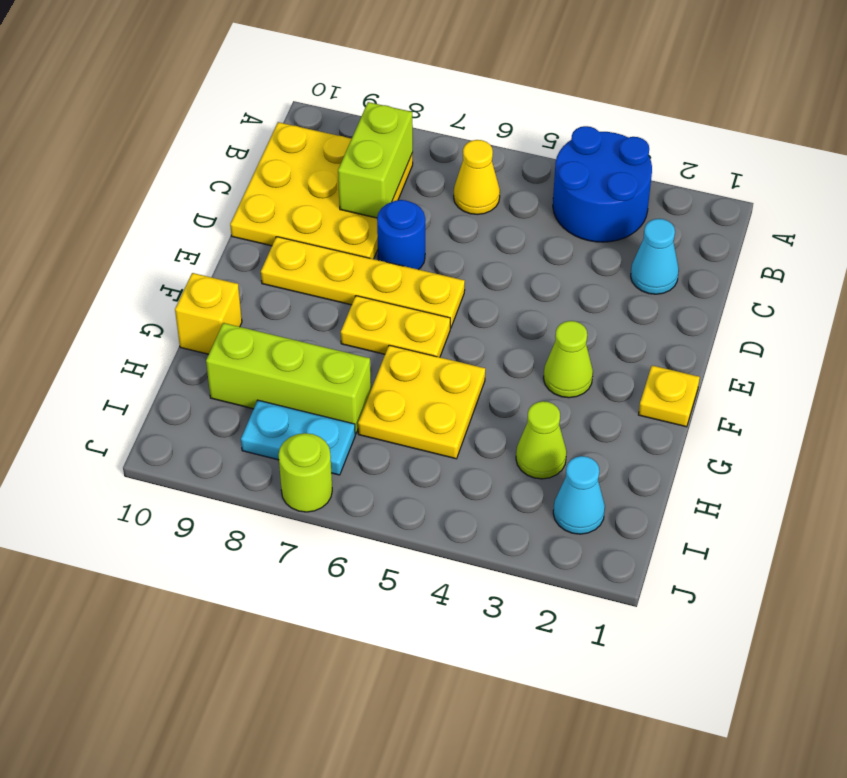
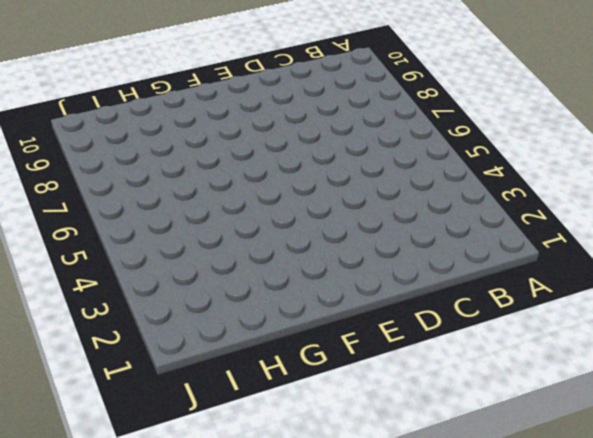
none -> blue round brick A3:B4 level 1
none -> yellow cone B6 level 1
none -> yellow plate B8:D10 level 1

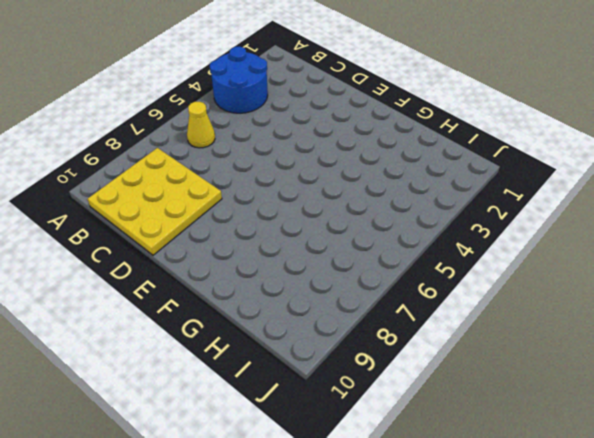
none -> cyan cone C2 level 1
none -> blue round brick D7 level 1
none -> yellow plate E6:E9 level 1

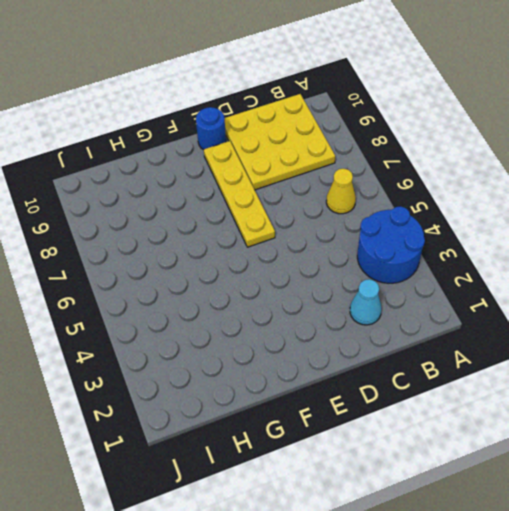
blue round brick E10 level 1 -> blue round brick D7 level 1
none -> yellow plate F1 level 1
none -> lime cone F3 level 1
none -> yellow plate F6:F7 level 1

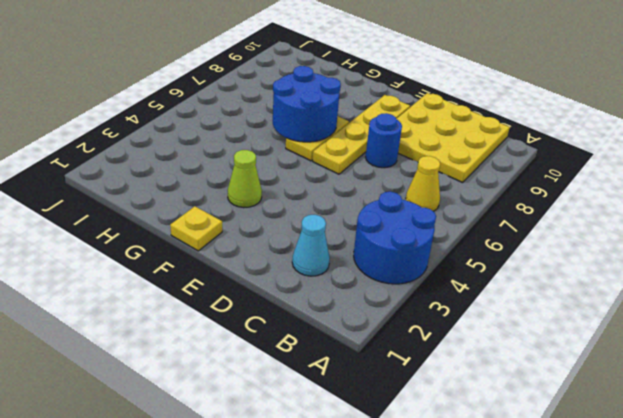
blue round brick F6:G7 level 2 -> none
none -> yellow plate G5:H6 level 1
none -> yellow brick G10 level 1
none -> lime cone H3 level 1

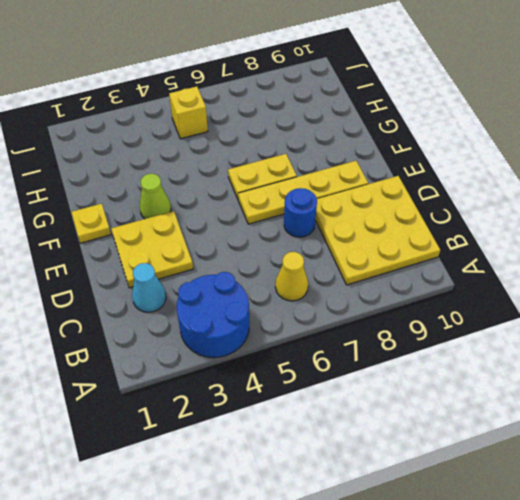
yellow plate D2:E3 level 1 -> yellow plate G5:H6 level 1
yellow brick I5 level 1 -> yellow brick G10 level 1
none -> lime cone H3 level 1
none -> lime brick H7:H9 level 1
none -> cyan cone I2 level 1

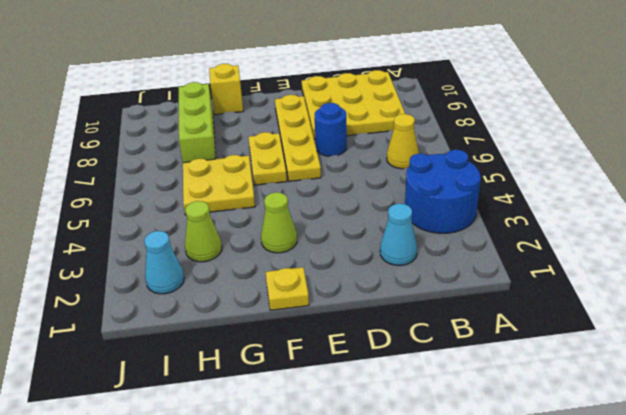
none -> cyan plate I7:I8 level 1
none -> lime round brick J7 level 1
none -> lime brick B8:C8 level 2

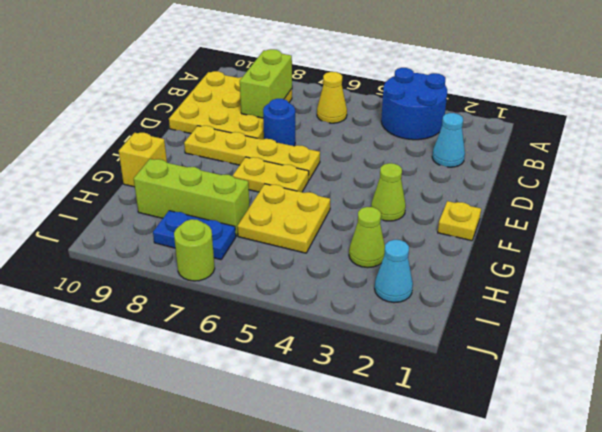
blue plate I7:I8 level 1 -> cyan plate I7:I8 level 1

